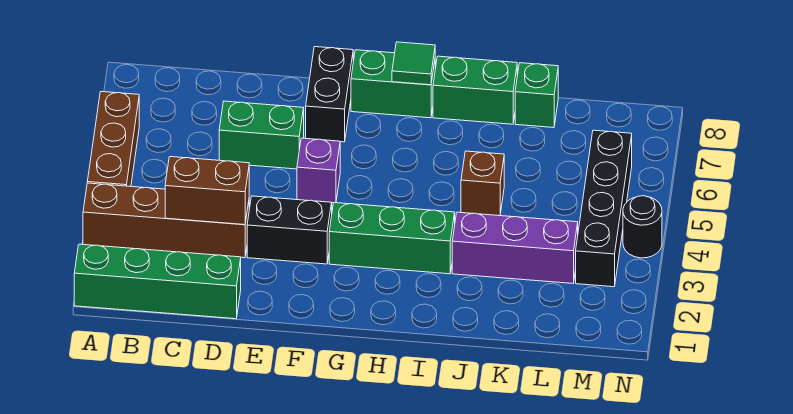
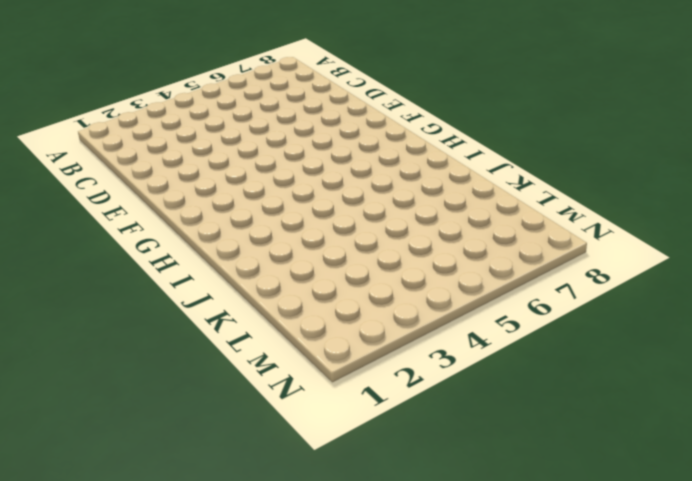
none -> green brick A1:D1 level 1
none -> brown brick A3:D3 level 1
none -> brown brick A4:A6 level 1

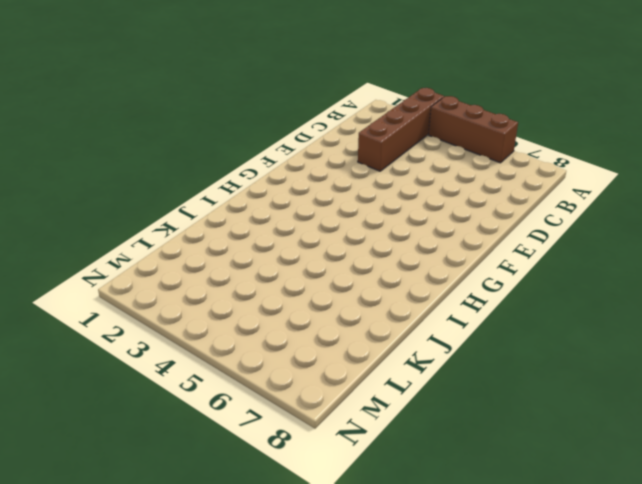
none -> green brick A1:D1 level 1
none -> green brick D6:E6 level 1
none -> black brick E3:F3 level 1

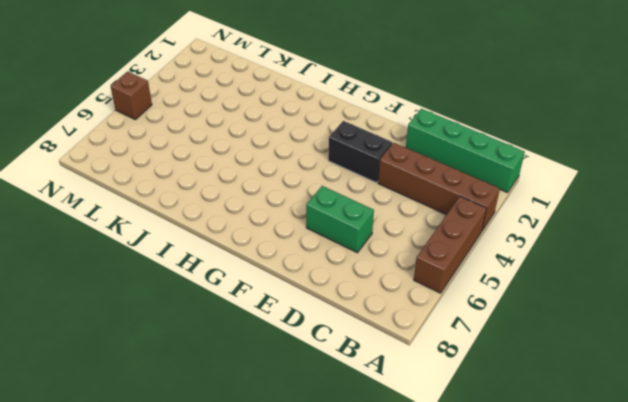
brown brick N5 level 1 -> brown brick J5 level 1
none -> purple brick F5 level 1
none -> black brick F7:F8 level 1
none -> green brick G3:I3 level 1

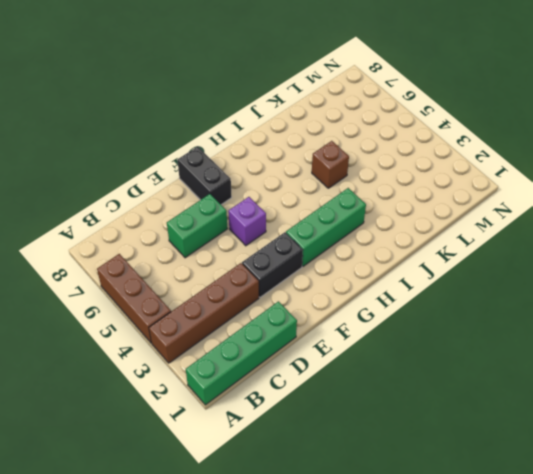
none -> green brick G8:H8 level 1
none -> green brick I8:J8 level 1
none -> purple brick J3:L3 level 1

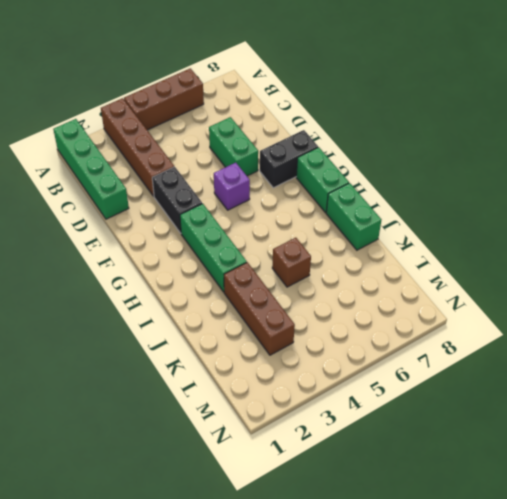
brown brick J3:L3 level 1 -> purple brick J3:L3 level 1
none -> green brick K8 level 1
none -> black brick M3:M6 level 1
none -> black round brick N4 level 1

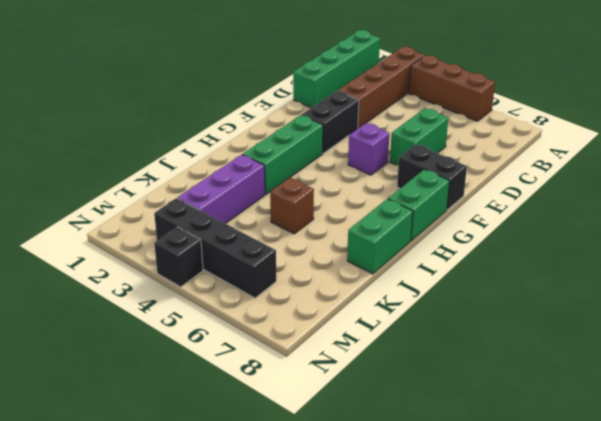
black brick N4 level 1 -> black round brick N4 level 1
none -> green brick K8 level 1
none -> brown brick C3:D3 level 2
none -> green tile H8 level 2

